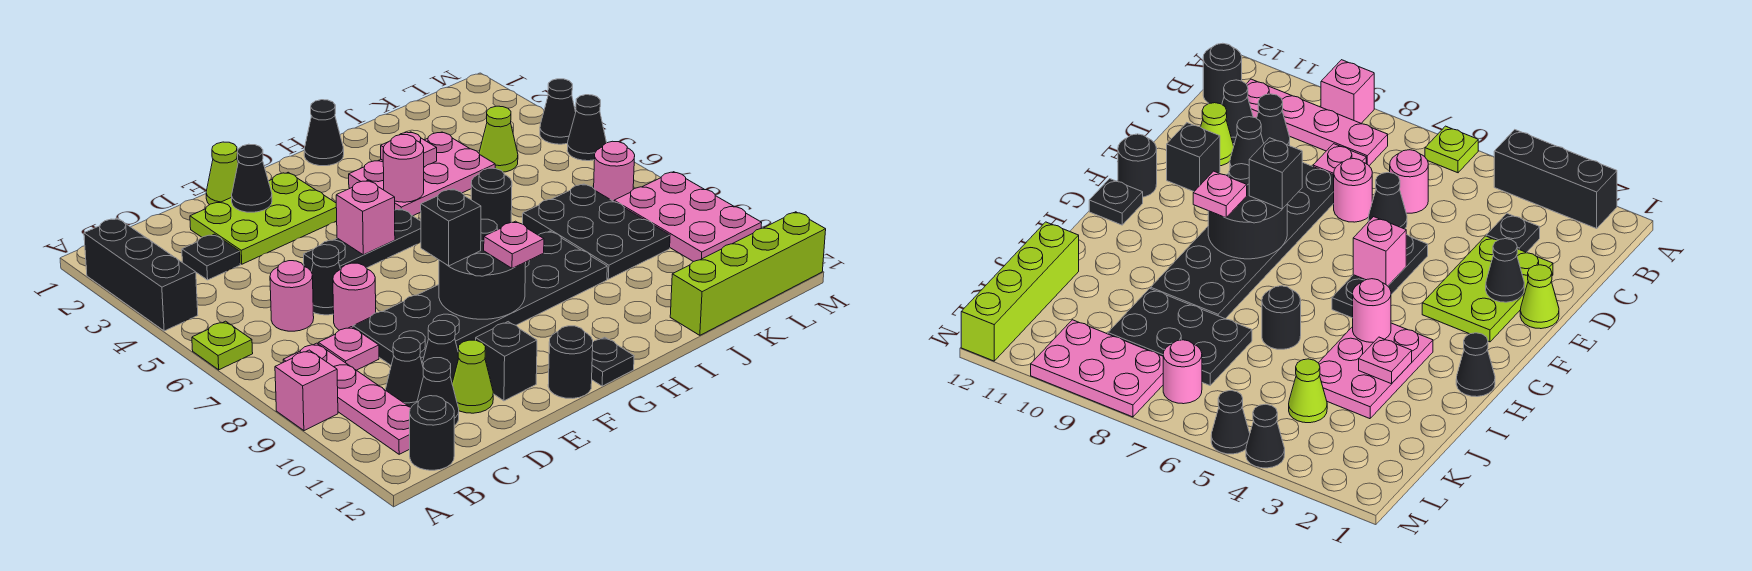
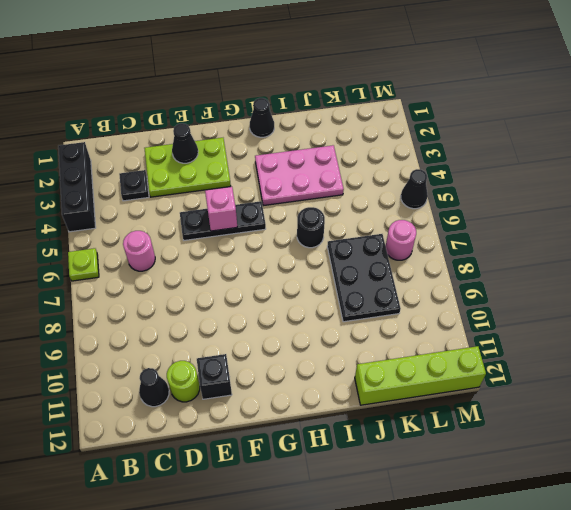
lime round brick D11 level 1 -> lime cone D11 level 1
none -> pink brick A9 level 1
none -> pink plate B8:B11 level 1
none -> black round brick B12 level 1
none -> pink plate C8 level 1

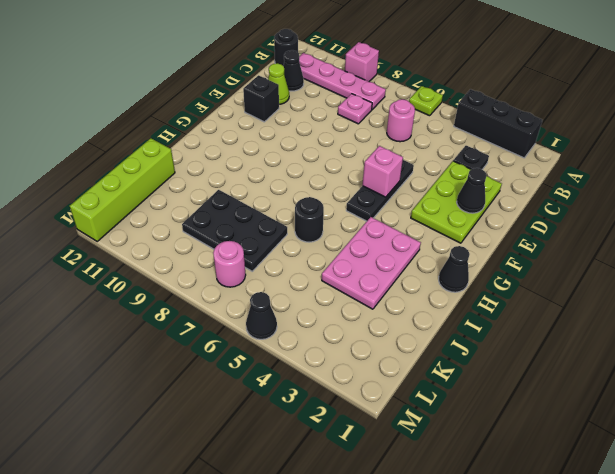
none -> black cone C10 level 1
none -> black cone D6 level 1
none -> pink round brick D7 level 1
none -> black plate D8:I9 level 1

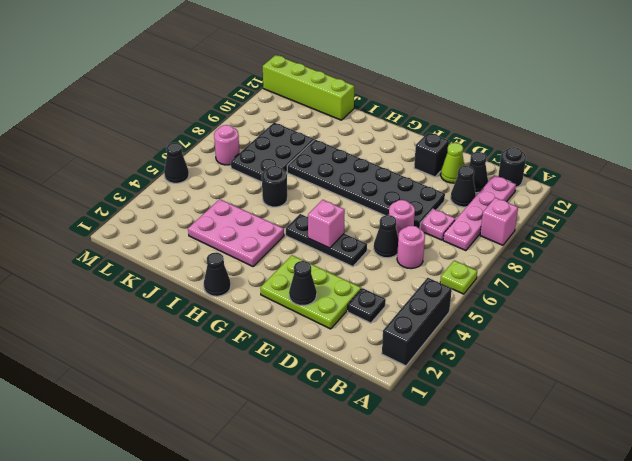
none -> black cone D10 level 1
none -> lime cone E1 level 1
none -> black round brick F12 level 1
none -> black plate G12 level 1

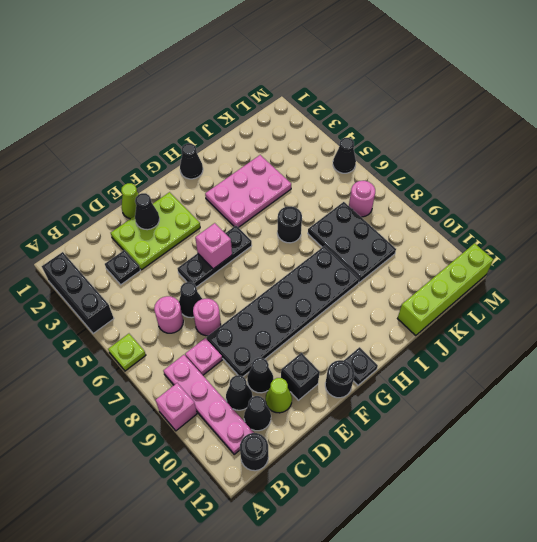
none -> lime cone K4 level 1
none -> pink plate L8:M10 level 1
none -> black cone M4 level 1
none -> black round brick F8:G9 level 2

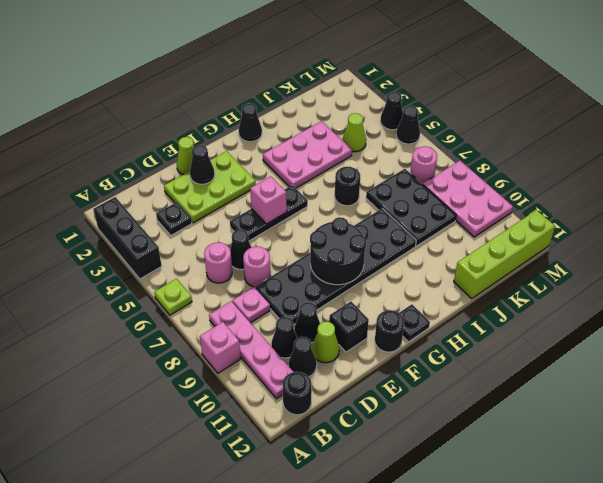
none -> pink round brick H4 level 2
none -> pink plate I3 level 2
none -> black brick F8 level 3
none -> pink plate G9 level 3

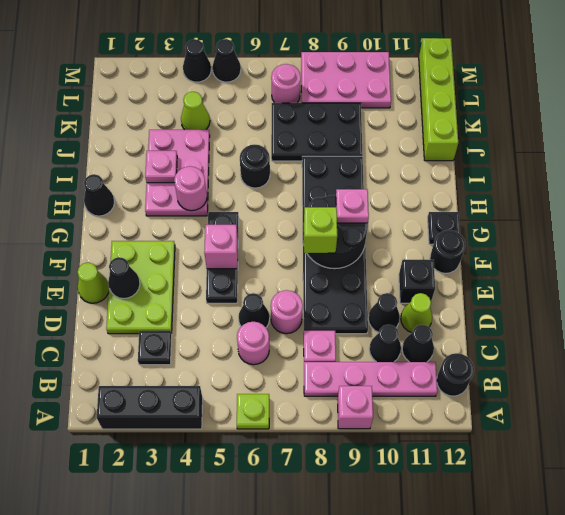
lime brick F8 level 3 -> black brick F8 level 3

